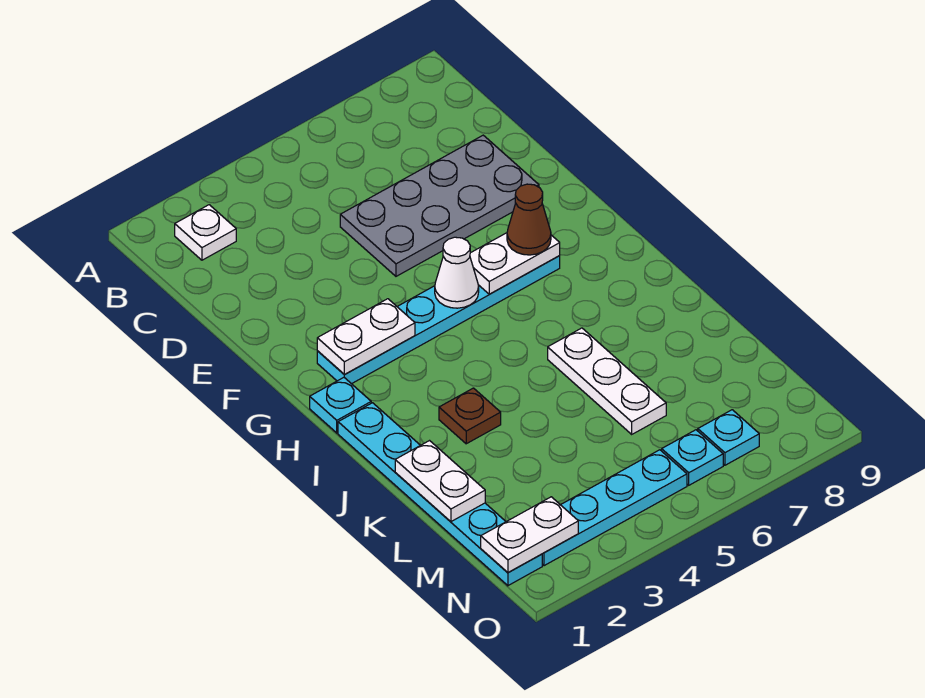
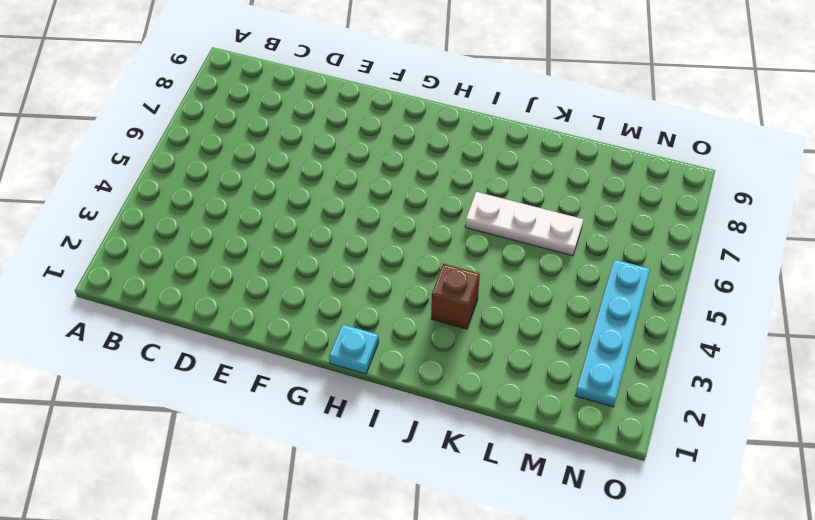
brown brick J3 level 1 -> brown plate J3 level 1
none -> white plate B2 level 1
none -> grey plate D5:E8 level 1
none -> cyan plate G2:G7 level 1

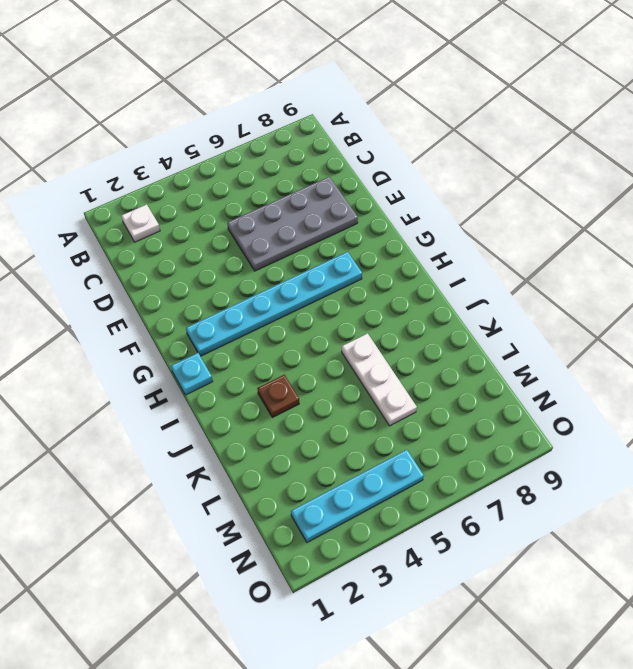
none -> cyan plate I1:N1 level 1
none -> cyan plate N6 level 1
none -> cyan plate N7 level 1

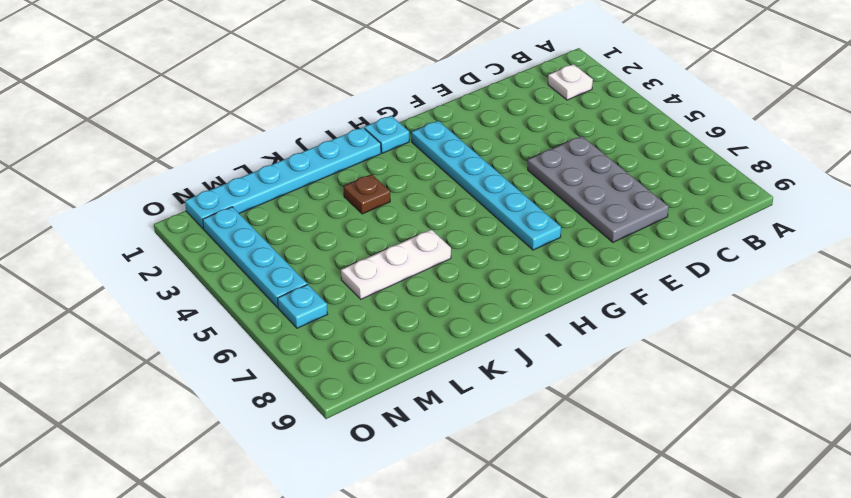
none -> cyan plate N7 level 1
none -> white plate G2:G3 level 2
none -> white cone G5 level 2

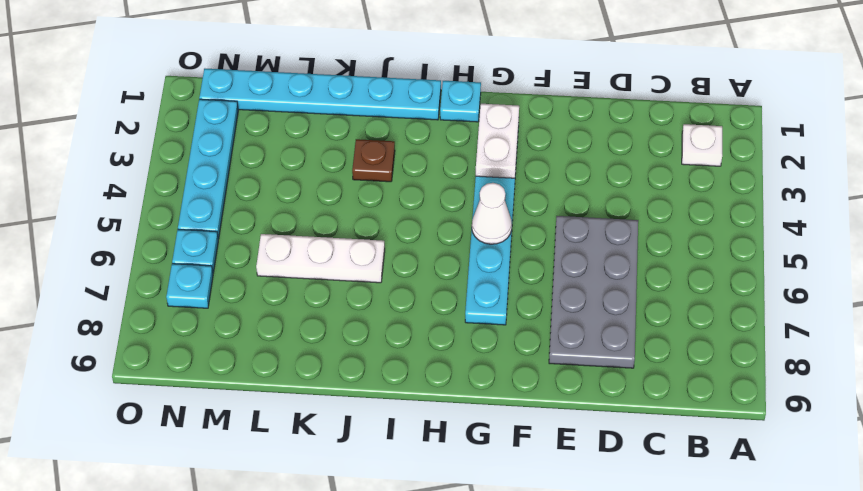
none -> white plate G6:G7 level 2
none -> white plate K1:L1 level 2
none -> white plate N1:N2 level 2

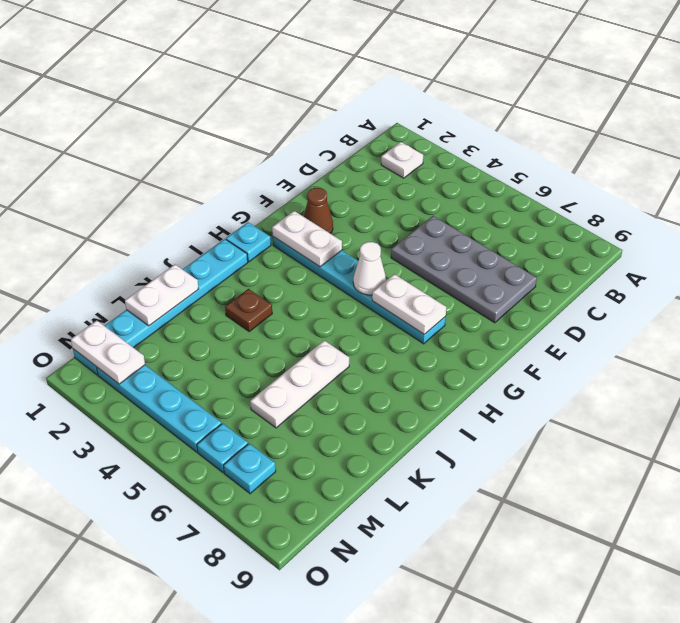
brown cone F2 level 1 -> brown cone G7 level 3

